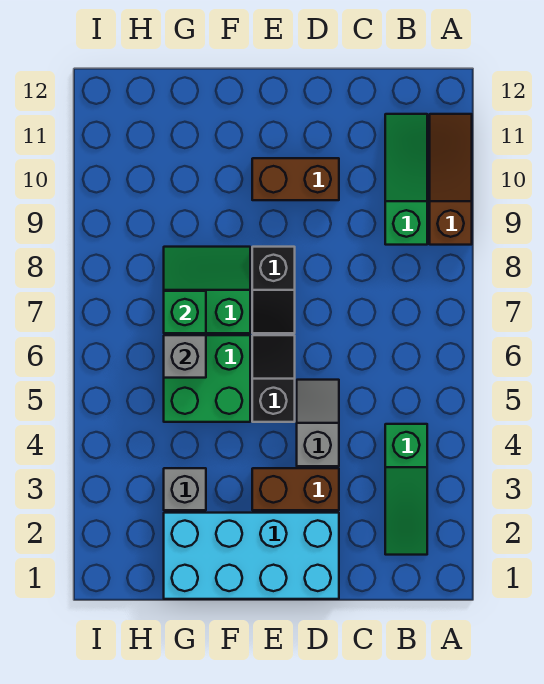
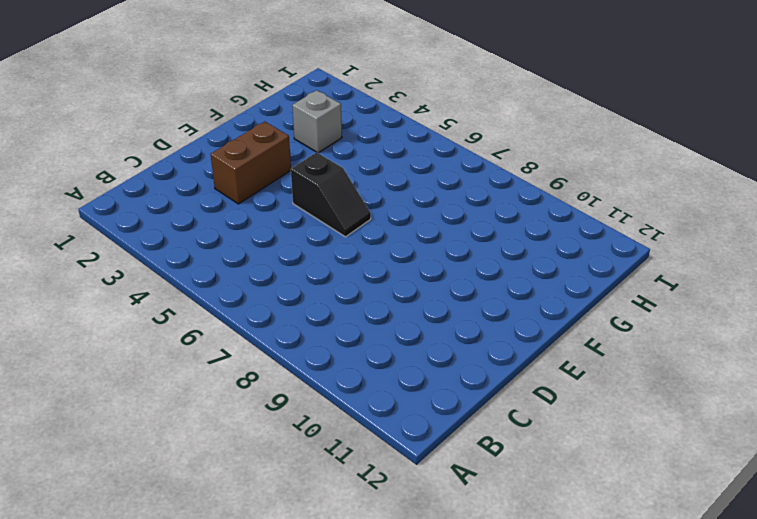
none -> brown slope A9:A11 level 1 top 9
none -> green slope B2:B4 level 1 top 4
none -> green slope B9:B11 level 1 top 9

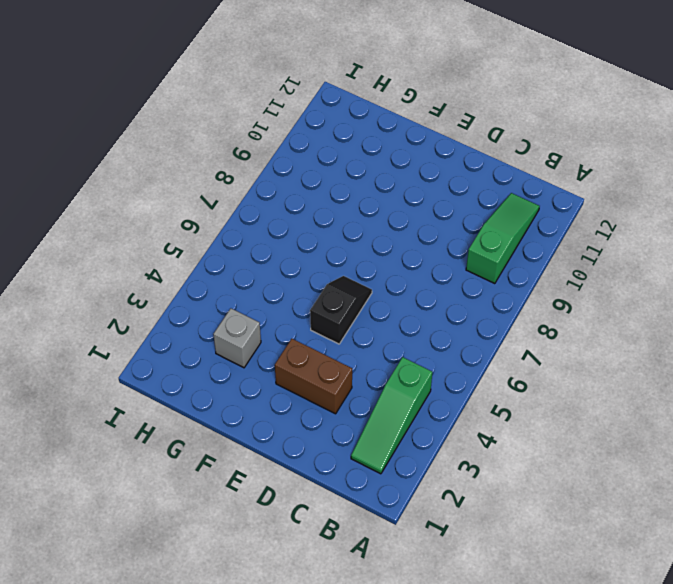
none -> brown slope A9:A11 level 1 top 9
none -> cyan brick D1:G2 level 1
none -> grey slope D4:D5 level 1 top 4

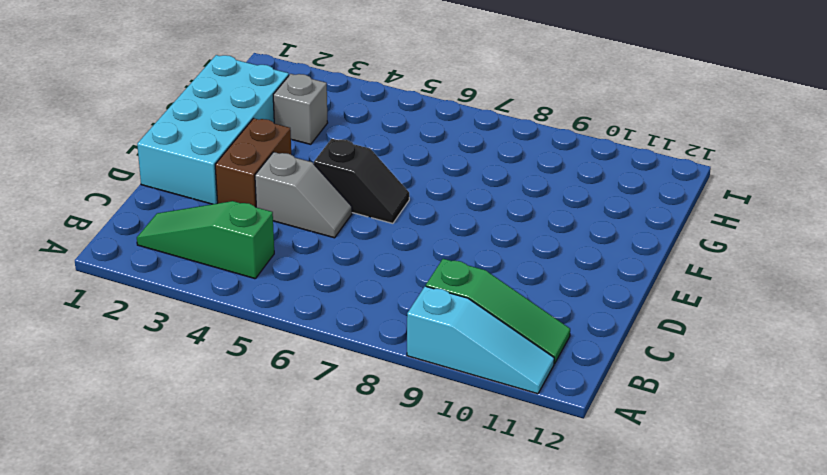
cyan slope A9:A11 level 1 top 9 -> brown slope A9:A11 level 1 top 9
none -> brown brick D10:E10 level 1
none -> black slope E7:E8 level 1 top 8
none -> green brick F5:G6 level 1

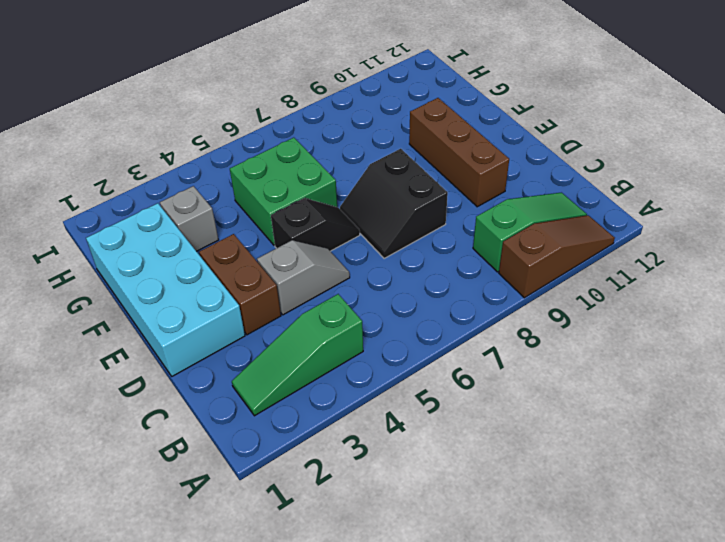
black slope D7:E8 level 1 top 8 -> black slope E7:E8 level 1 top 8
brown brick D10:F10 level 1 -> brown brick D10:E10 level 1
none -> green slope F7:G8 level 1 top 7
none -> grey brick G6 level 2
none -> green brick G7 level 2

